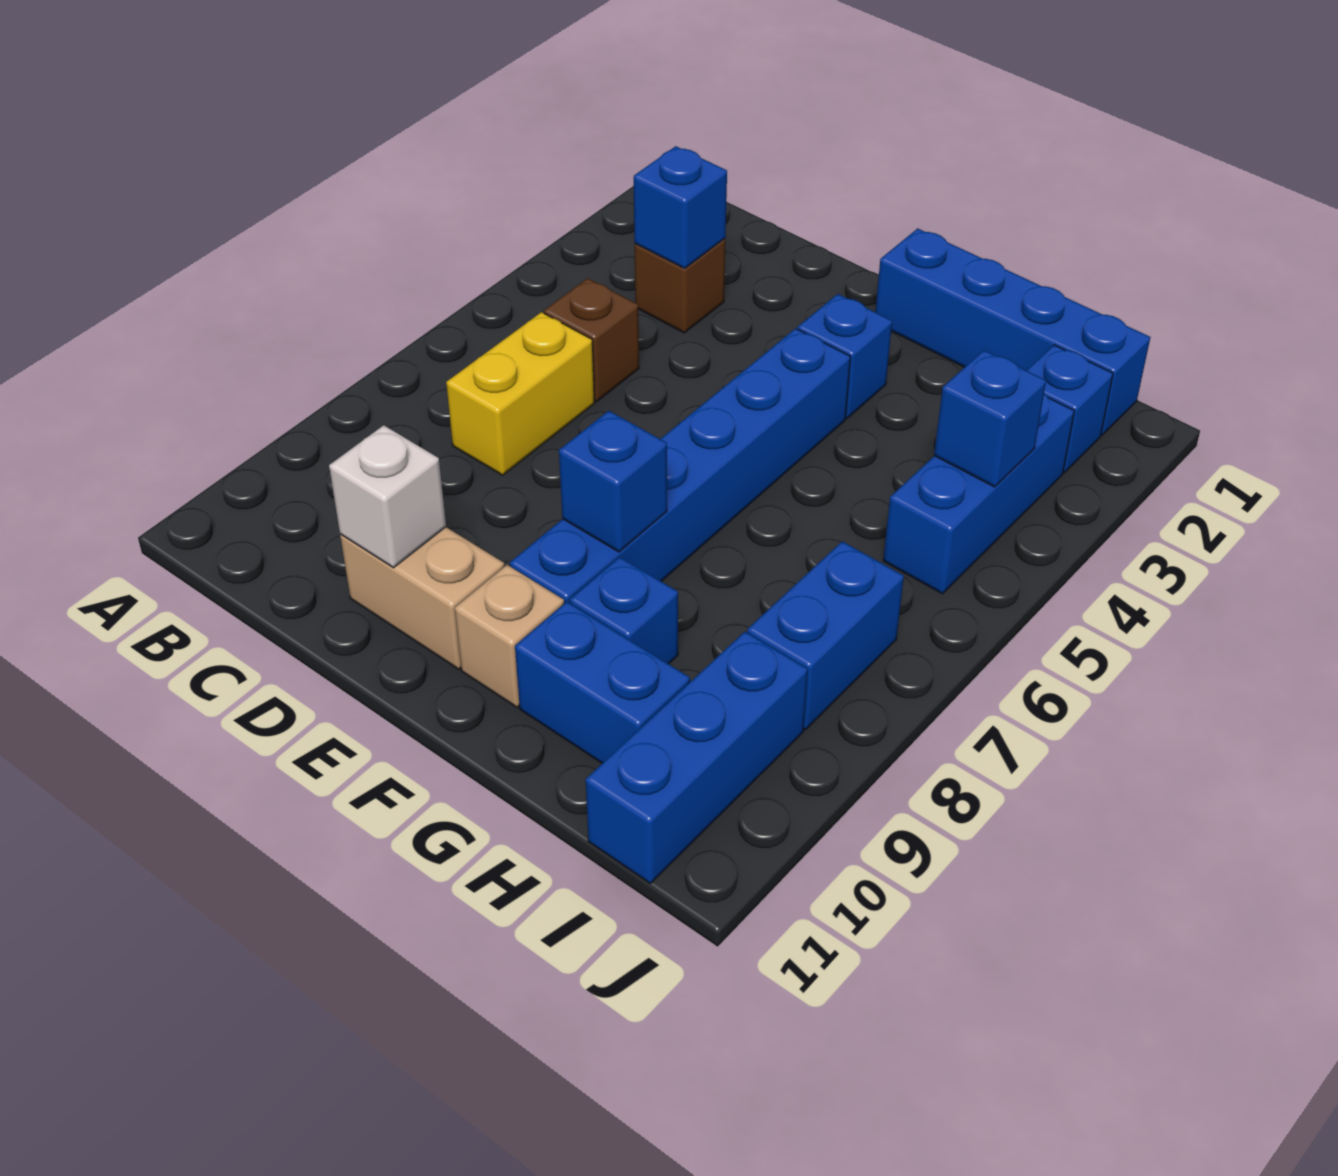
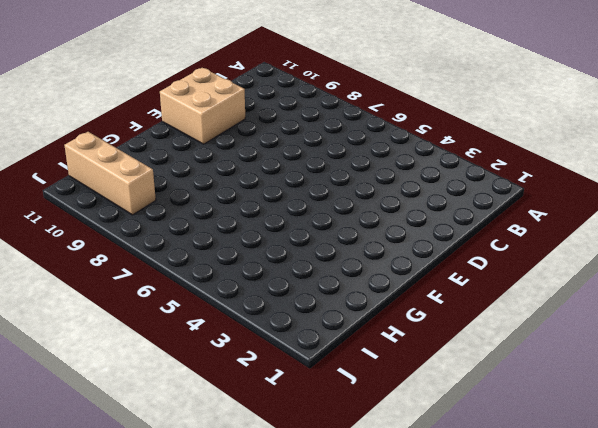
tan brick D10:E11 level 1 -> tan brick D10:E10 level 1
tan brick I9:I11 level 1 -> blue brick I9:I11 level 1
none -> brown brick C3 level 1
none -> brown brick C5 level 1
none -> yellow brick C6:C7 level 1

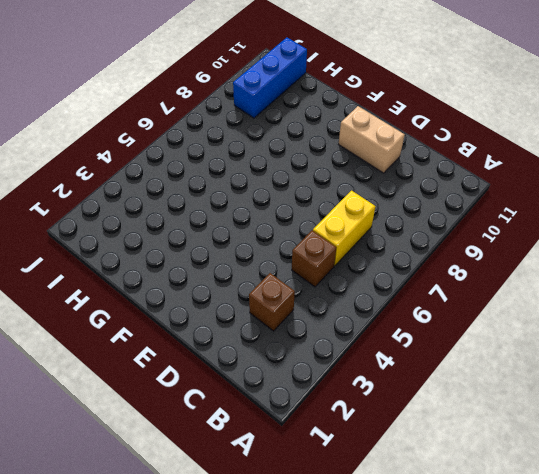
none -> blue brick F1:I1 level 1
none -> blue brick F3 level 1
none -> blue brick F4:F9 level 1

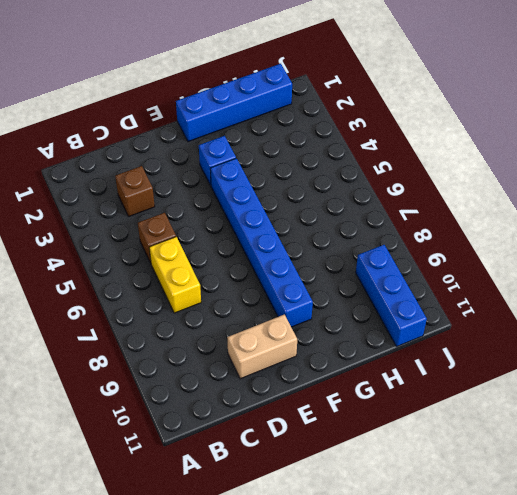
none -> tan brick F10 level 1
none -> blue brick G9 level 1
none -> blue brick G10:H10 level 1

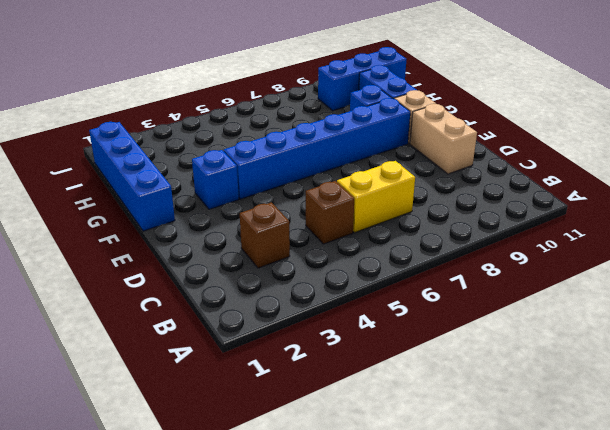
none -> blue brick I2 level 1
none -> blue brick I3:I5 level 1
none -> blue brick I7:I8 level 1

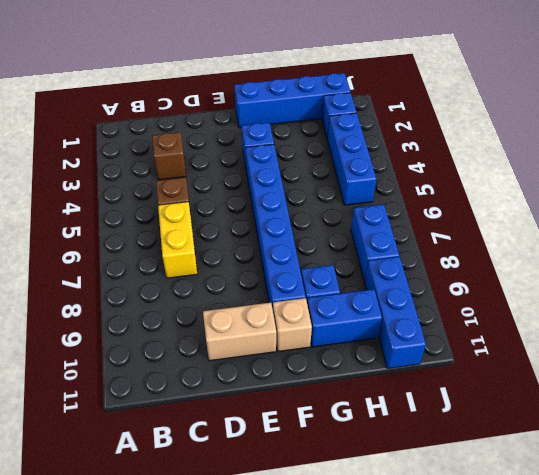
none -> blue brick C3 level 2
none -> white brick D10 level 2
none -> blue brick F8 level 2

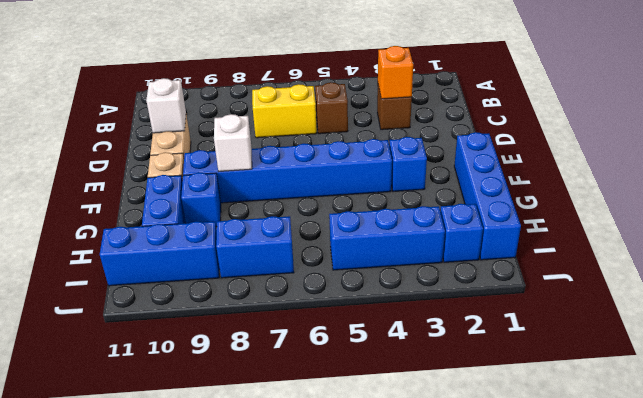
orange brick C3 level 2 -> blue brick C3 level 2
white brick F8 level 2 -> blue brick F8 level 2
none -> blue brick I4 level 2

